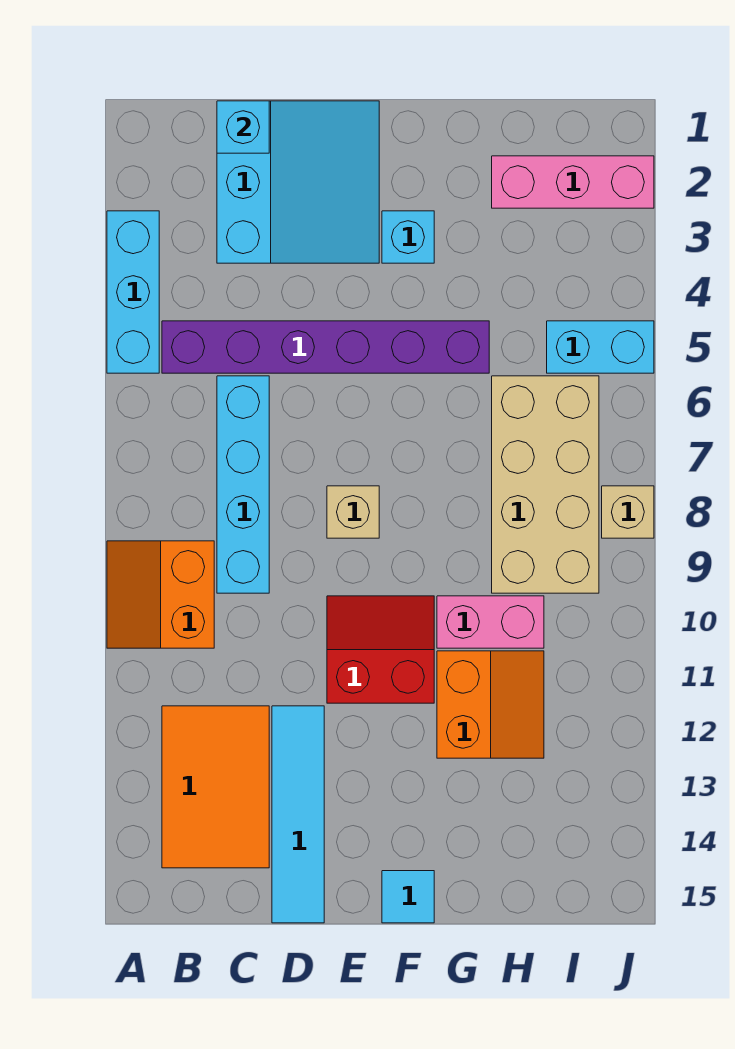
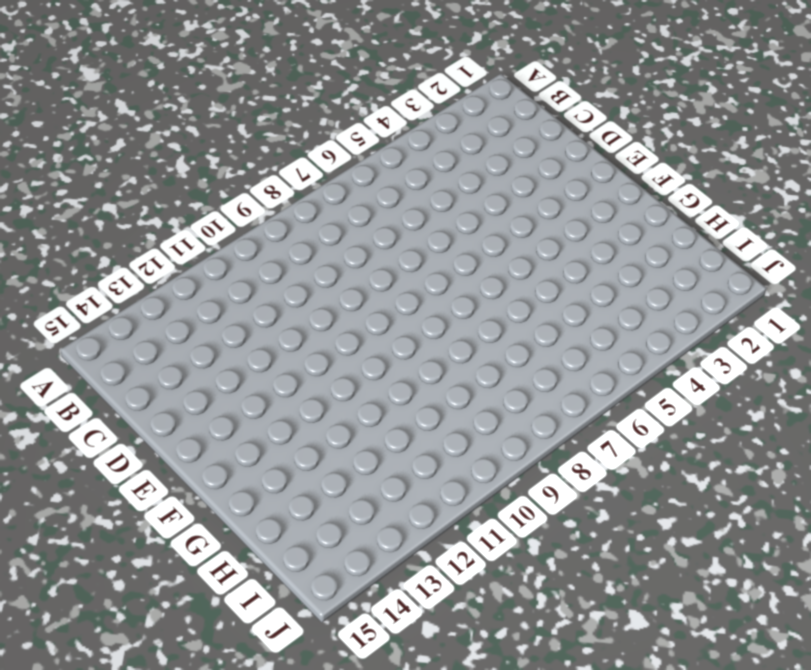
none -> cyan brick A3:A5 level 1
none -> orange slope A9:B10 level 1 top B
none -> purple brick B5:G5 level 1

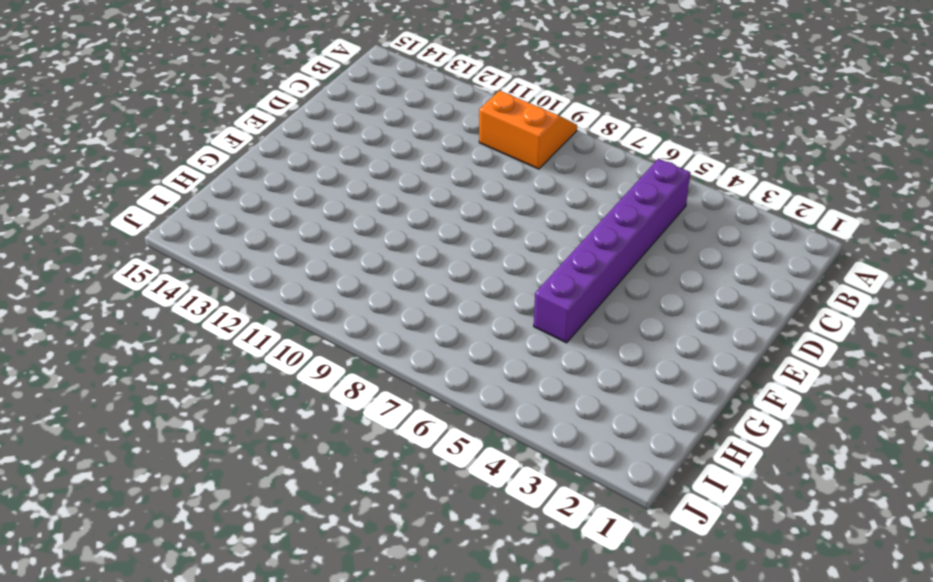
none -> cyan brick A3:A5 level 1
none -> orange tile B12:C14 level 1
none -> cyan slope C1:E3 level 1 top C

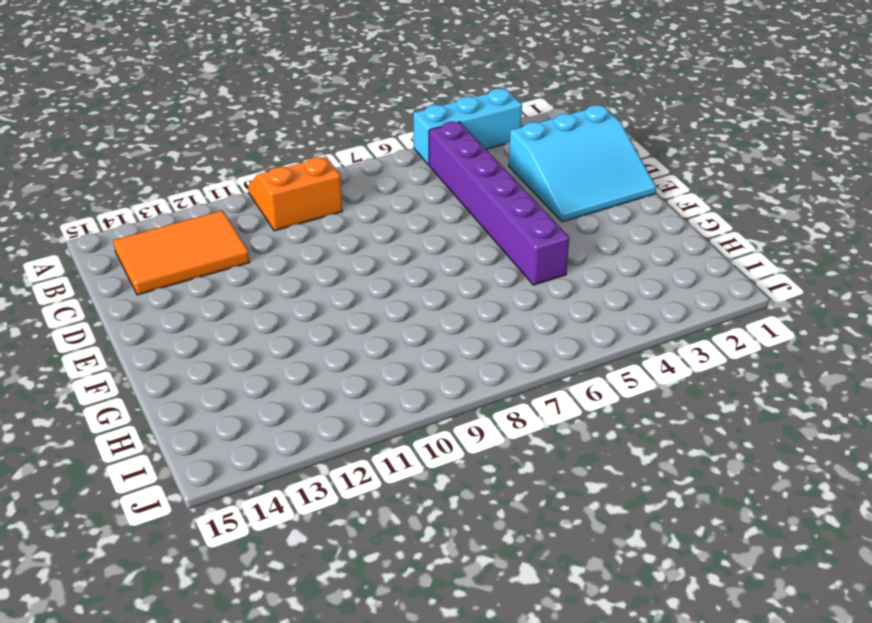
none -> cyan brick C6:C9 level 1
none -> cyan tile D12:D15 level 1
none -> tan brick E8 level 1

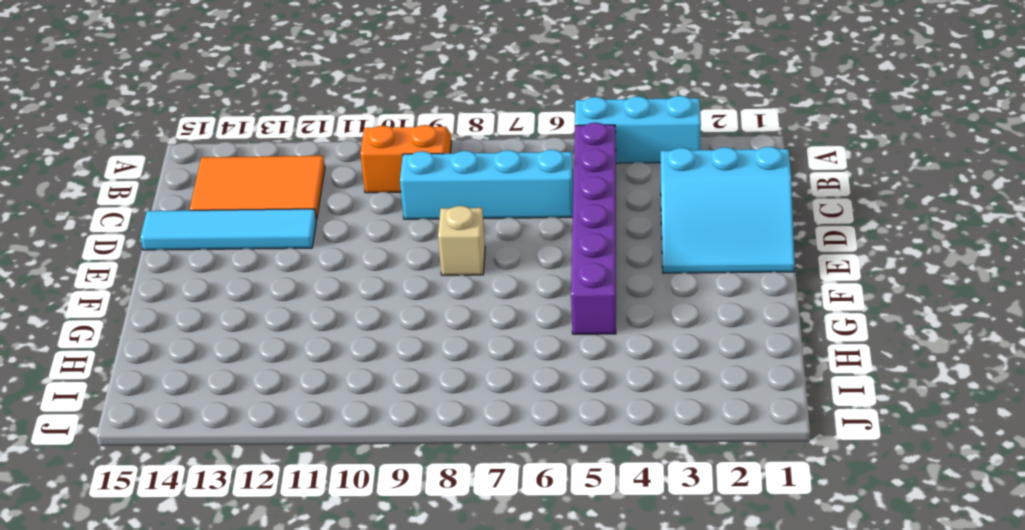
none -> red slope E10:F11 level 1 top 11
none -> cyan brick F3 level 1
none -> cyan tile F15 level 1

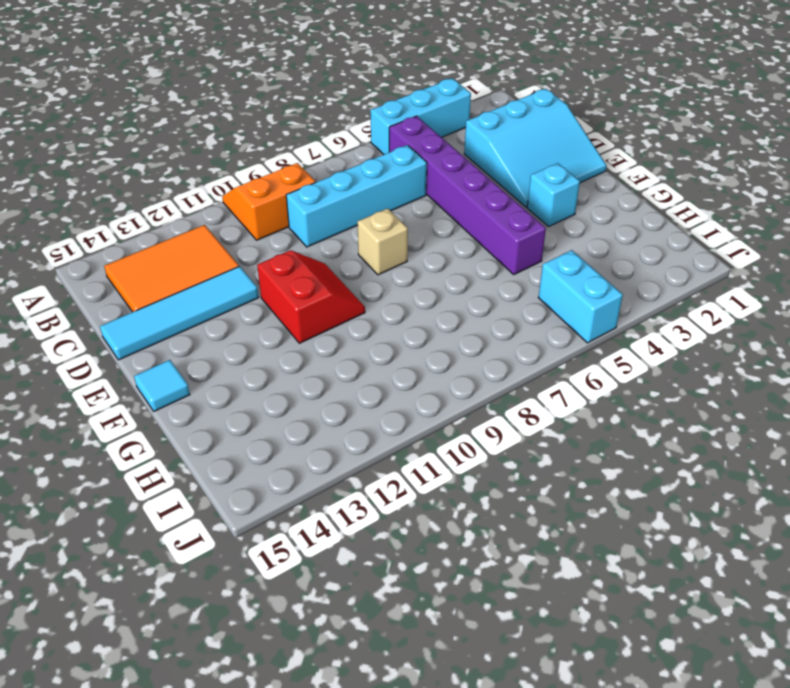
none -> pink brick G10:H10 level 1
none -> orange slope G11:H12 level 1 top G
none -> pink brick H2:J2 level 1

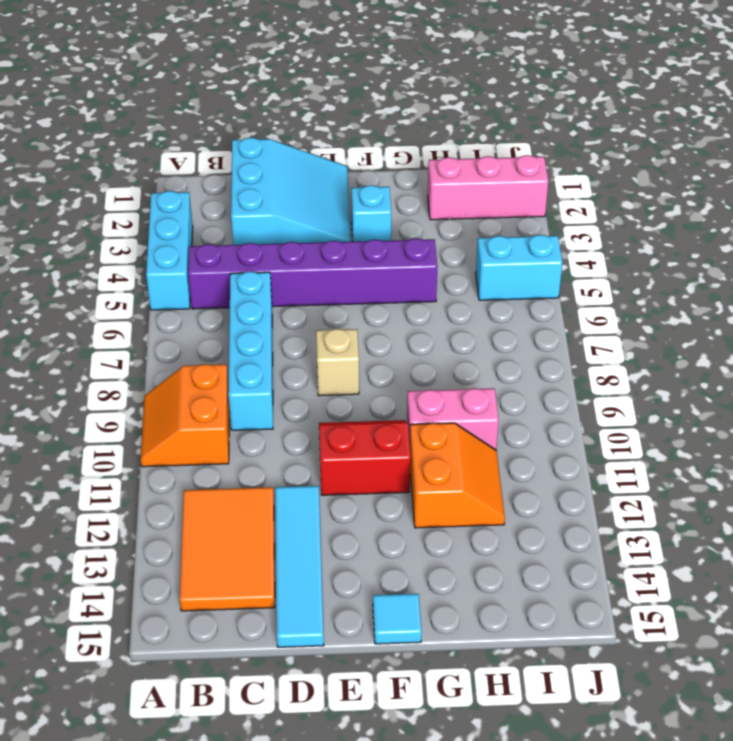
none -> tan brick H6:I9 level 1
none -> tan brick J8 level 1
none -> cyan brick C1 level 2

